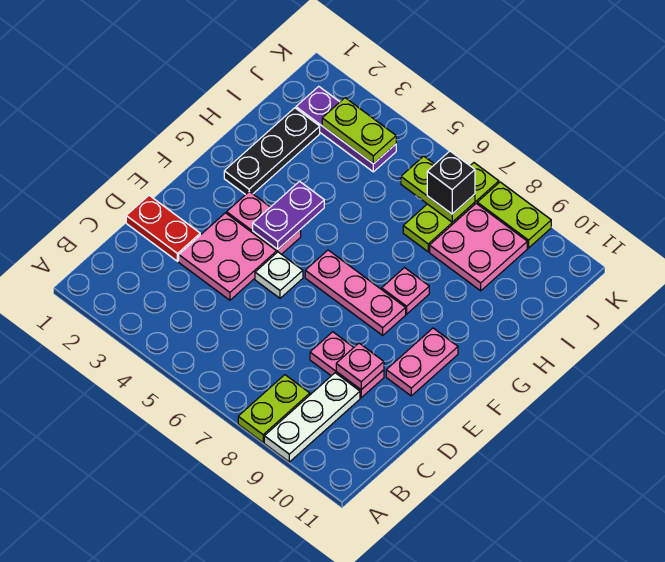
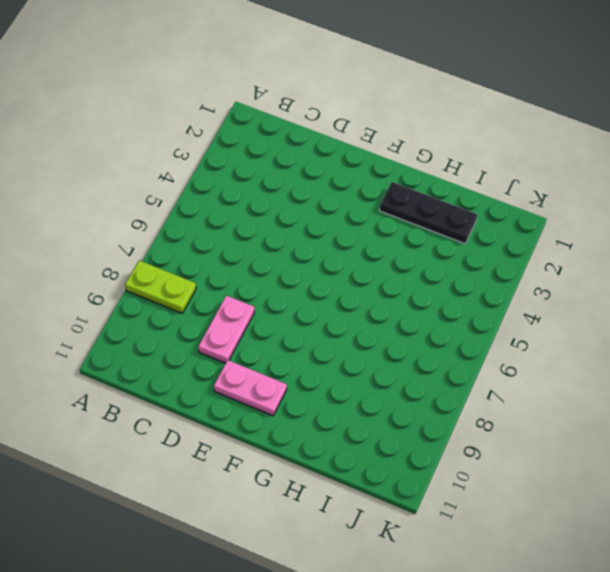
none -> white plate A9:C9 level 1
none -> red plate D1:D2 level 1
none -> pink plate D3:E4 level 1

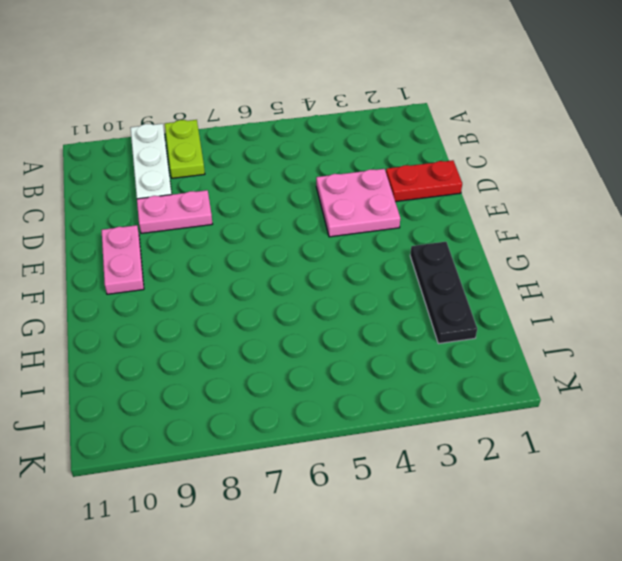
none -> white plate E5 level 1
none -> pink plate F3:F4 level 1
none -> pink plate F6:F8 level 1

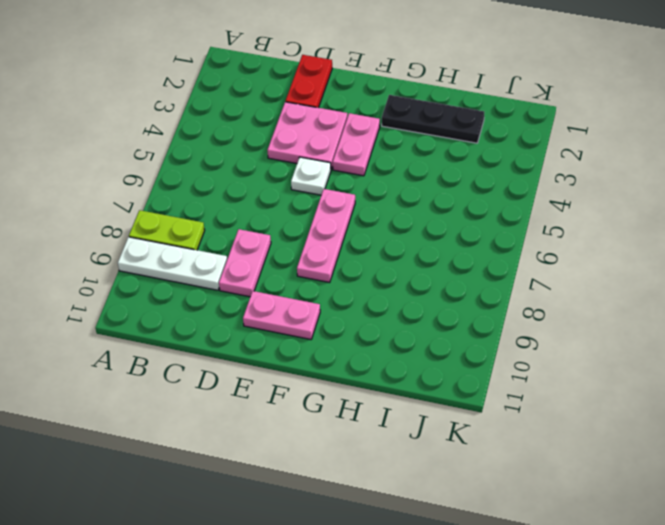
none -> pink plate G8 level 1
none -> lime plate I7:K7 level 1
none -> pink plate I8:J9 level 1

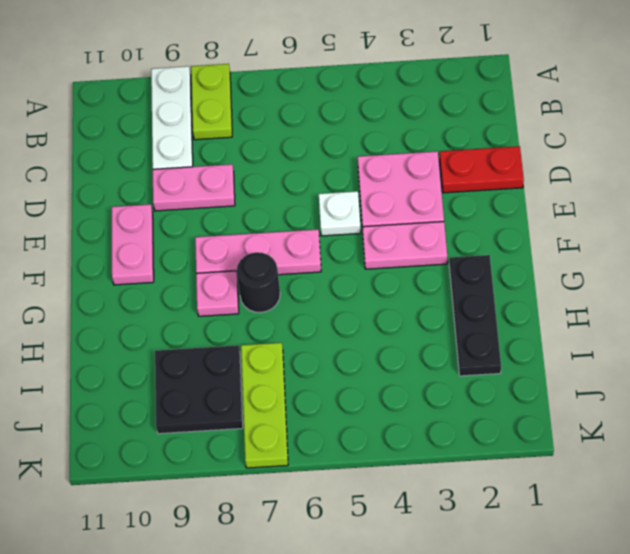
black round brick G7 level 1 -> none
black plate I8:J9 level 1 -> pink plate I8:J9 level 1
none -> purple plate J2:J4 level 1
none -> lime plate K8:K9 level 1
none -> pink plate D9 level 2

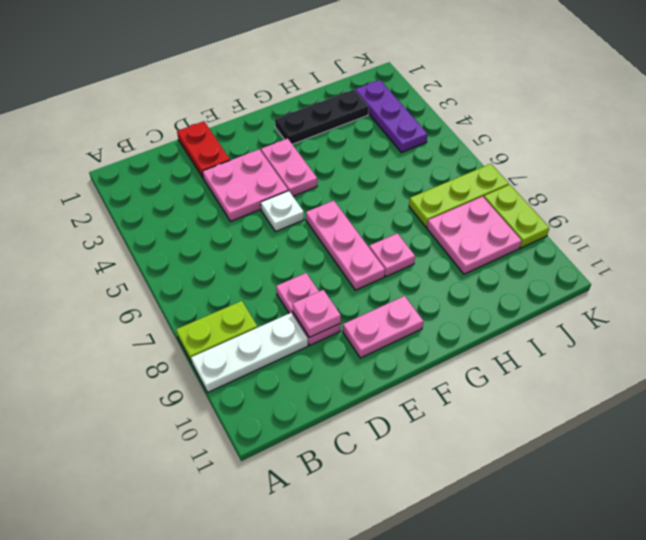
none -> purple plate F4:G4 level 2
none -> lime plate J3:J4 level 2
none -> lime plate J6:J7 level 2

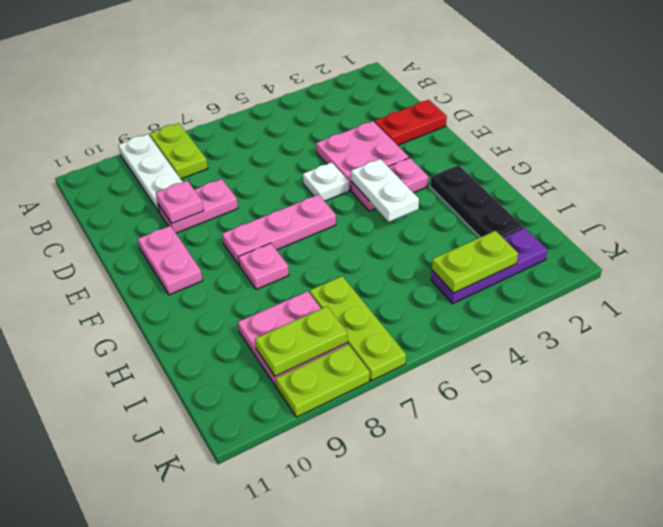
white plate F4:G4 level 2 -> purple plate F4:G4 level 2
lime plate J8:J9 level 2 -> lime plate J6:J7 level 2
none -> black brick J7 level 3

